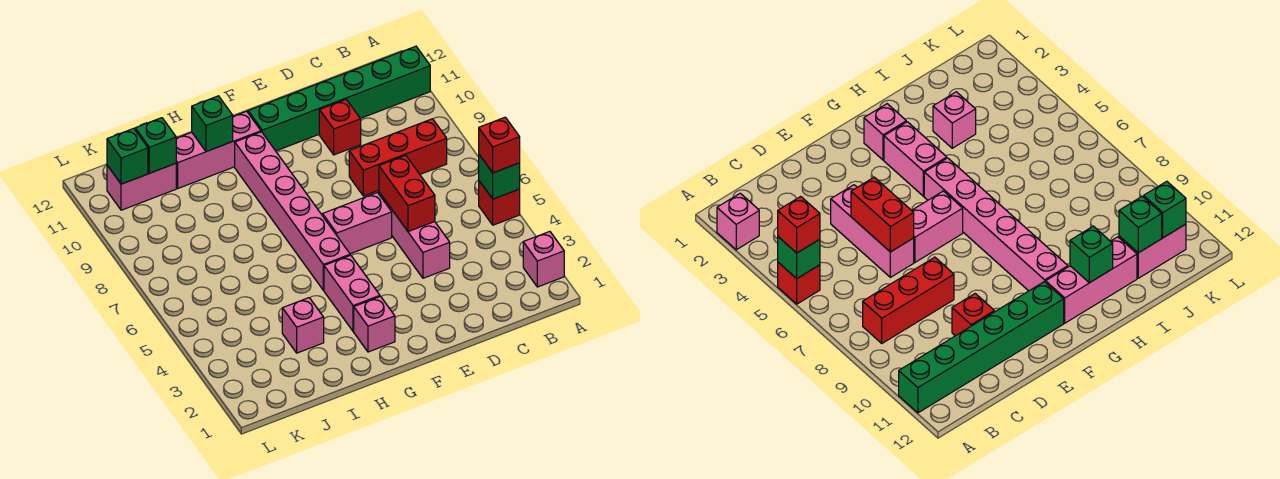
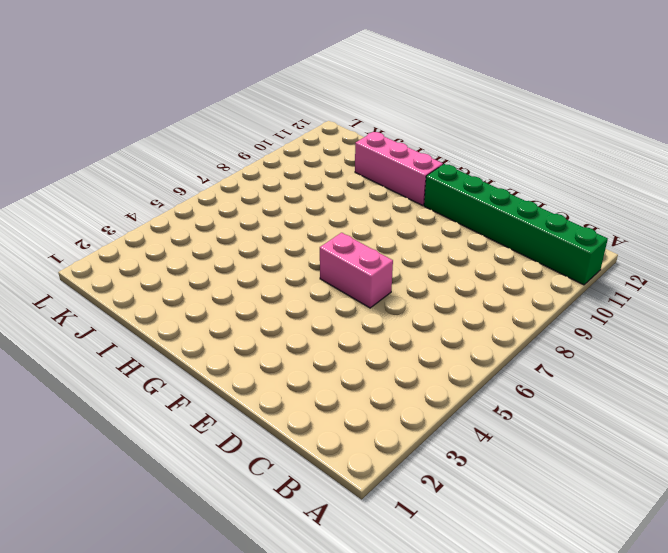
none -> pink brick A2 level 1
none -> red brick A5 level 1
none -> red brick B8:D8 level 1

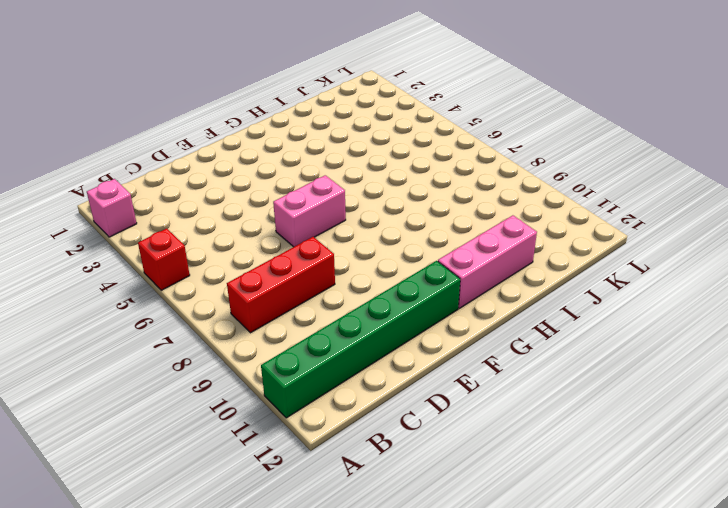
none -> pink brick D4:D6 level 1
none -> red brick D10 level 1
none -> pink brick G2 level 1

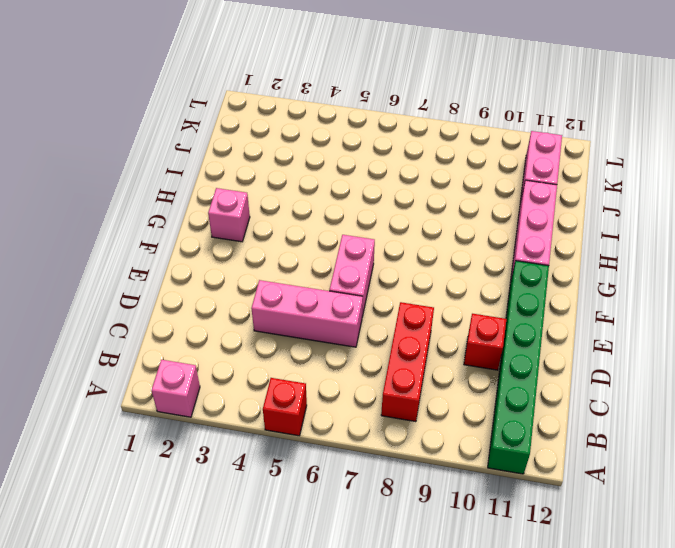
none -> pink brick G3:G4 level 1
none -> pink brick G5:G10 level 1
none -> pink brick I3 level 1

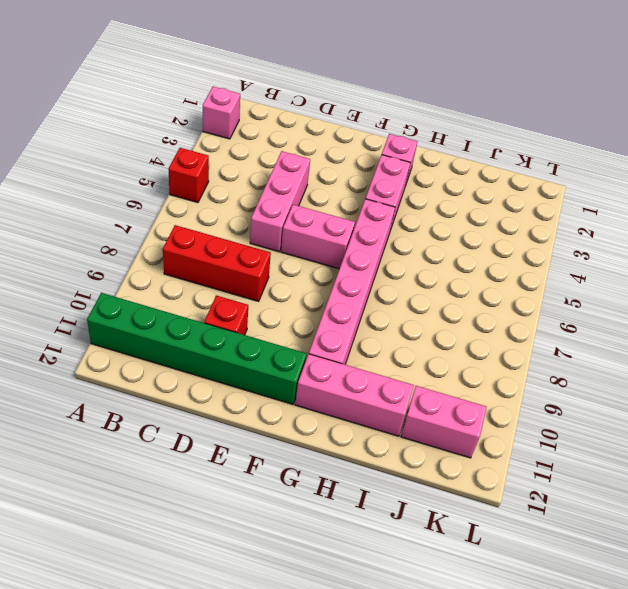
none -> pink brick I3 level 1
none -> green brick A5 level 2
none -> red brick D5:D6 level 2

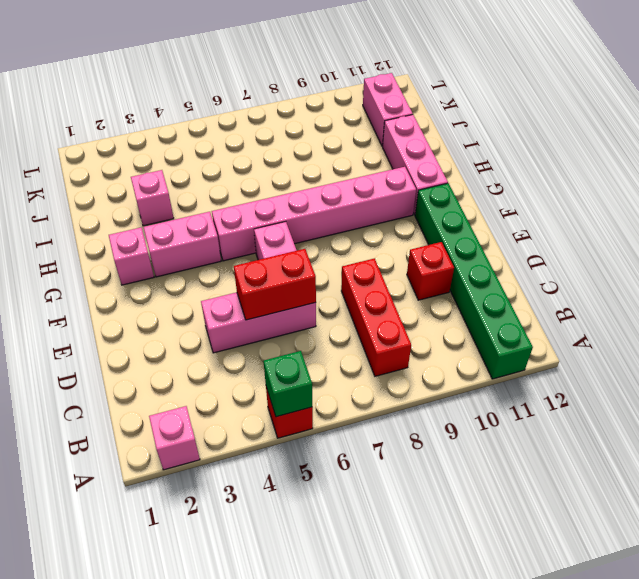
none -> green brick H11 level 2
none -> green brick J11 level 2
none -> green brick K11 level 2

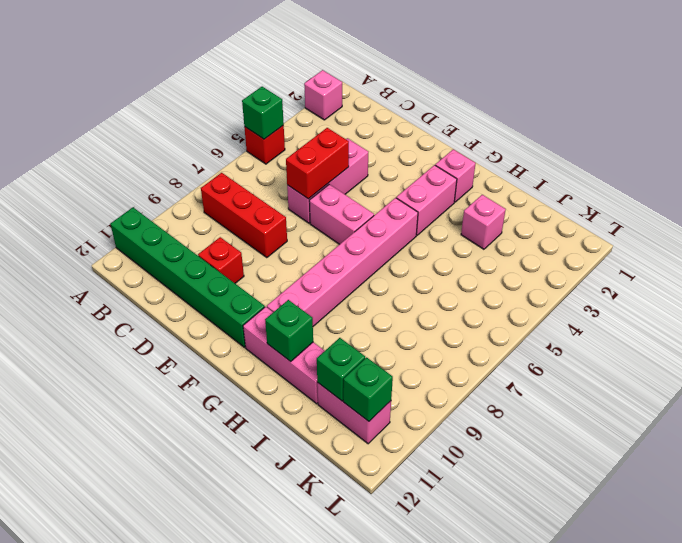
none -> red brick A5 level 3

